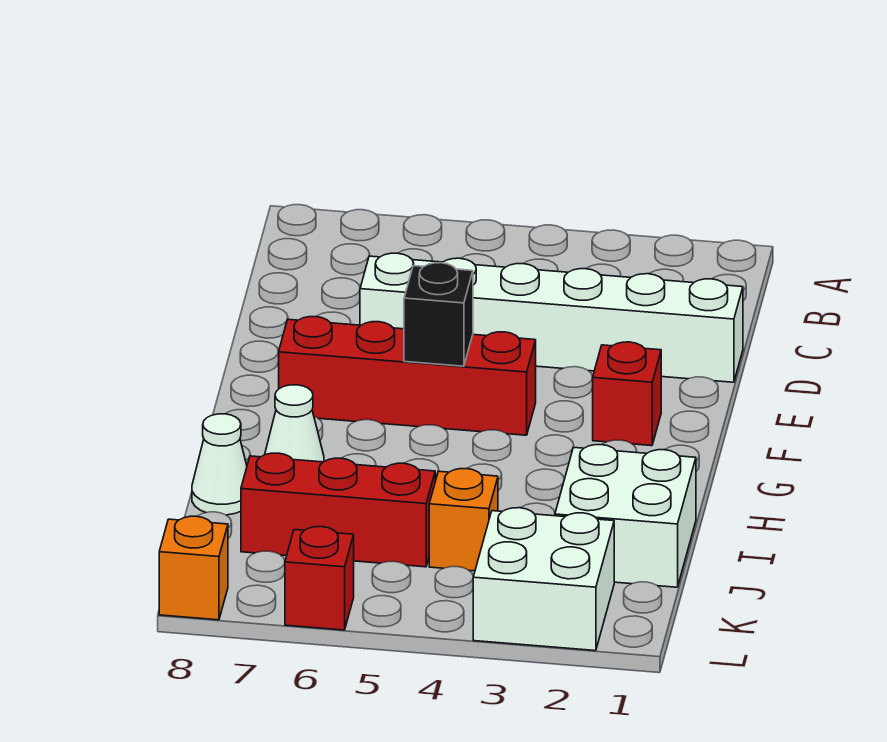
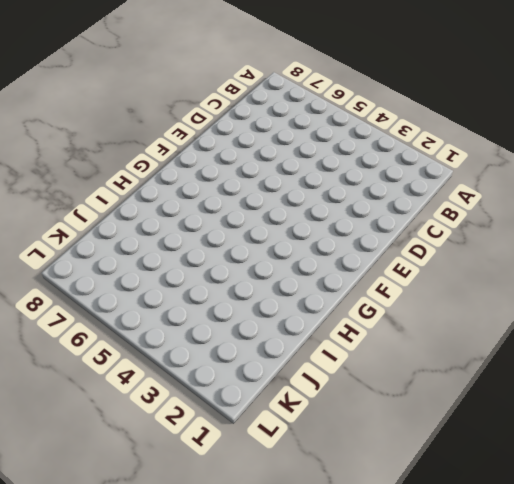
none -> white brick D1:D6 level 1
none -> red brick F2 level 1
none -> red brick F4:F7 level 1

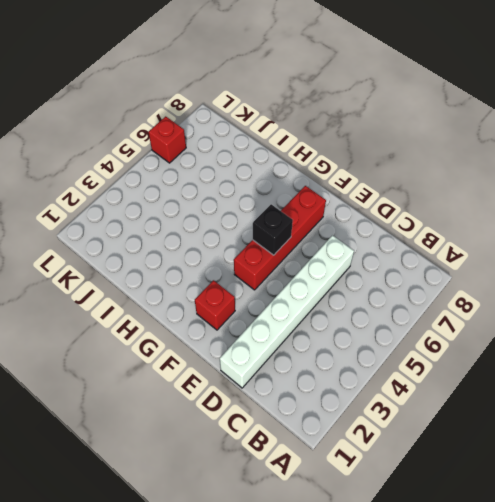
none -> white cone H7 level 1
none -> white brick I1:J2 level 1
none -> white cone I8 level 1

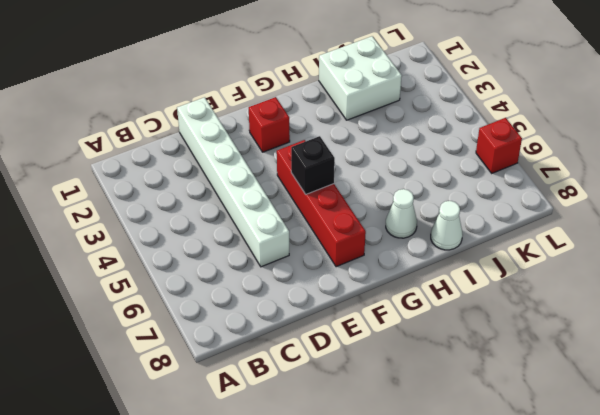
none -> orange brick J4 level 1
none -> red brick J5:J7 level 1
none -> white brick K2:L3 level 1

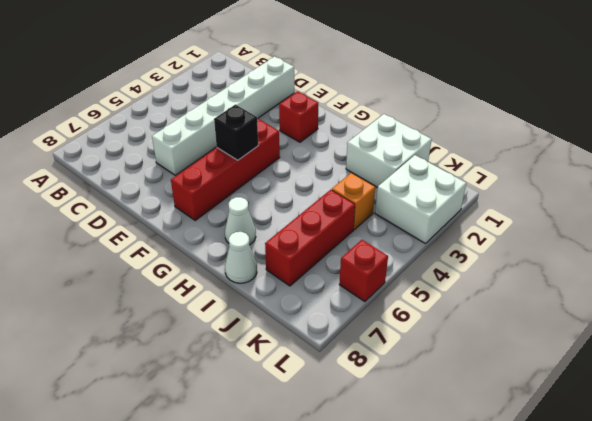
none -> orange brick L8 level 1

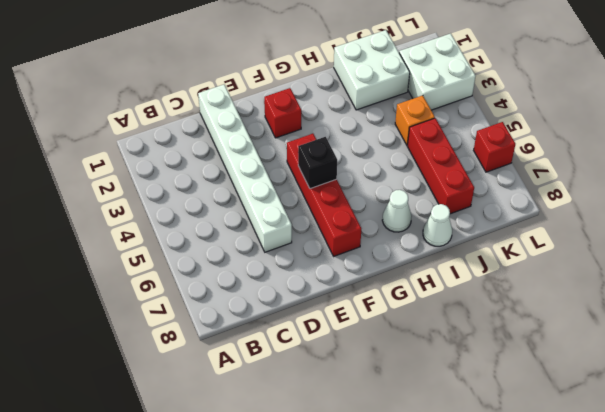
none -> orange brick L8 level 1

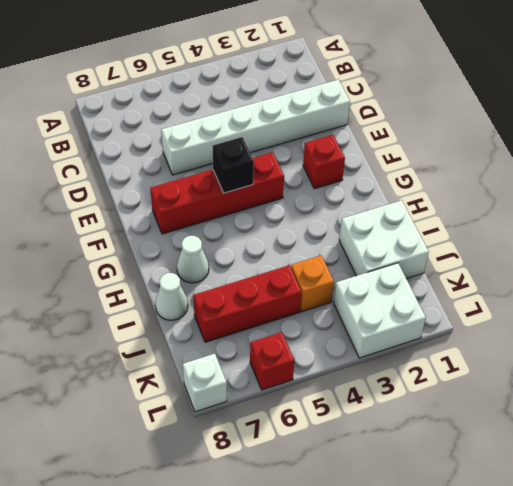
white brick L8 level 1 -> orange brick L8 level 1

